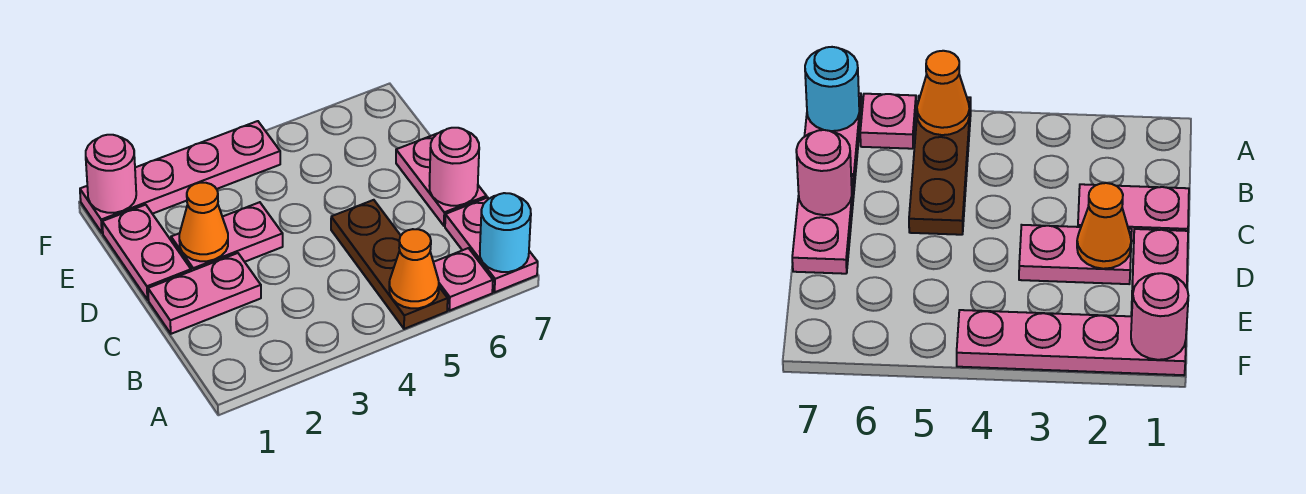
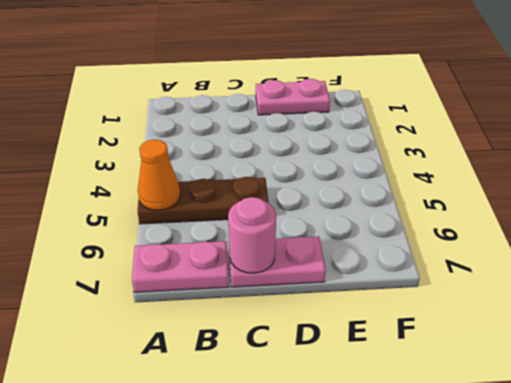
none -> pink plate A6 level 1
none -> pink plate C1:C2 level 1
none -> pink plate D2:D3 level 1

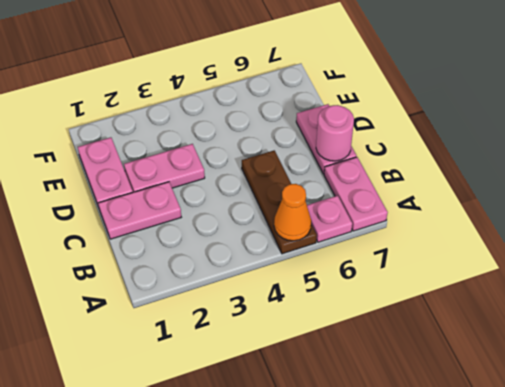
none -> pink plate F1:F4 level 1
none -> cyan round brick A7 level 2
none -> orange cone D2 level 2

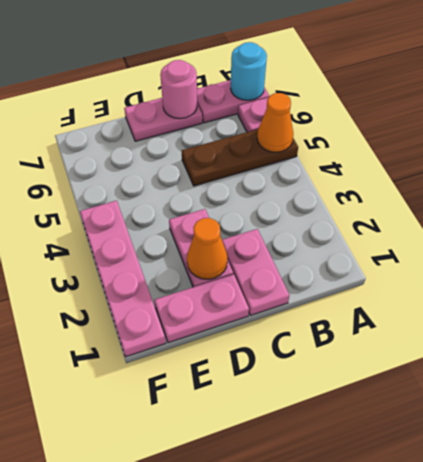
none -> pink round brick F1 level 2

